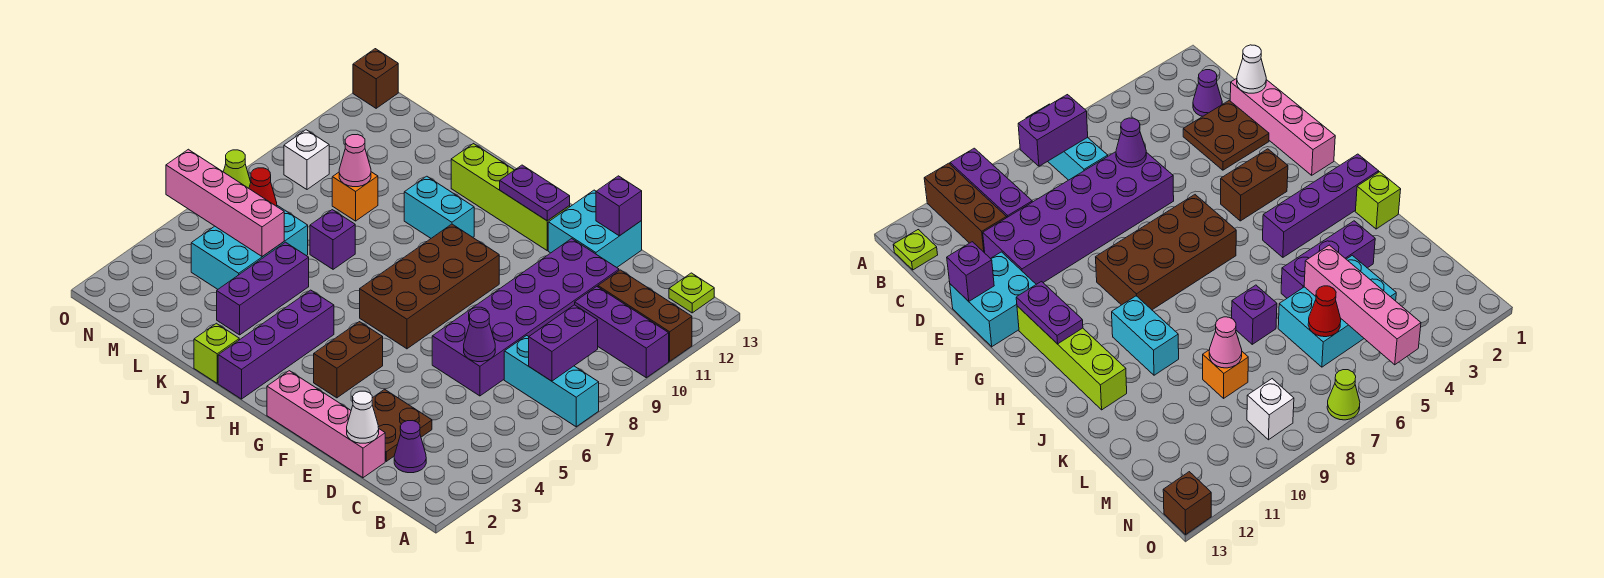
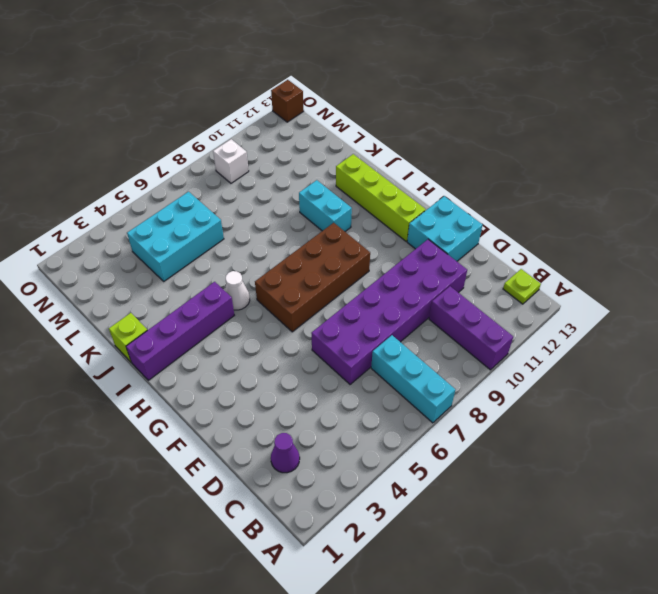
white cone I5 level 1 -> white cone D1 level 2
none -> brown brick A11:C11 level 1
none -> pink brick D1:G1 level 1
none -> brown plate D2:E3 level 1
none -> brown brick G3:G4 level 1

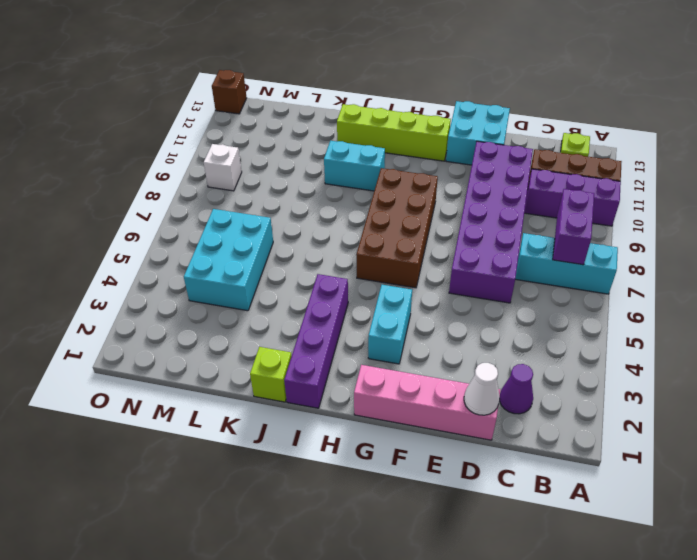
cyan brick G3:G4 level 1 -> brown brick G3:G4 level 1
none -> brown plate D2:E3 level 1
none -> purple brick K3:K5 level 1
none -> purple brick K7 level 1
none -> orange brick L9 level 1

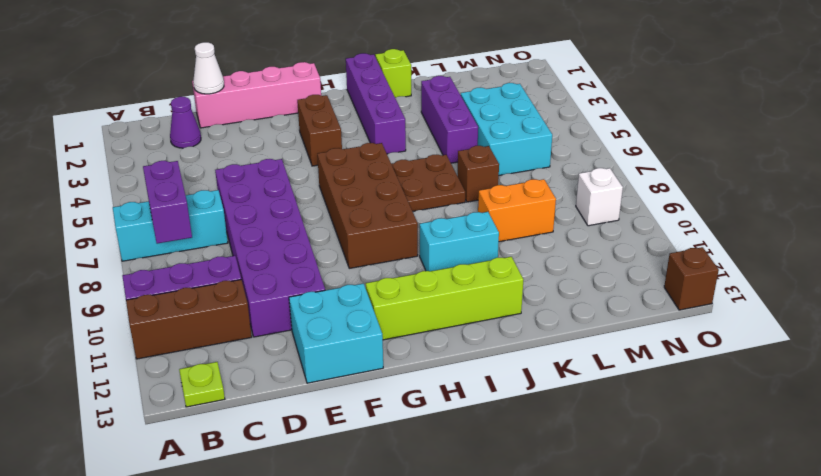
brown plate I6:J7 level 1 -> brown plate D2:E3 level 1
brown brick K7 level 1 -> purple brick K7 level 1
orange brick K9:L9 level 1 -> orange brick L9 level 1
none -> lime cone O7 level 1
none -> purple cone D6 level 2
none -> purple brick E13 level 2
none -> purple plate G12:H12 level 2

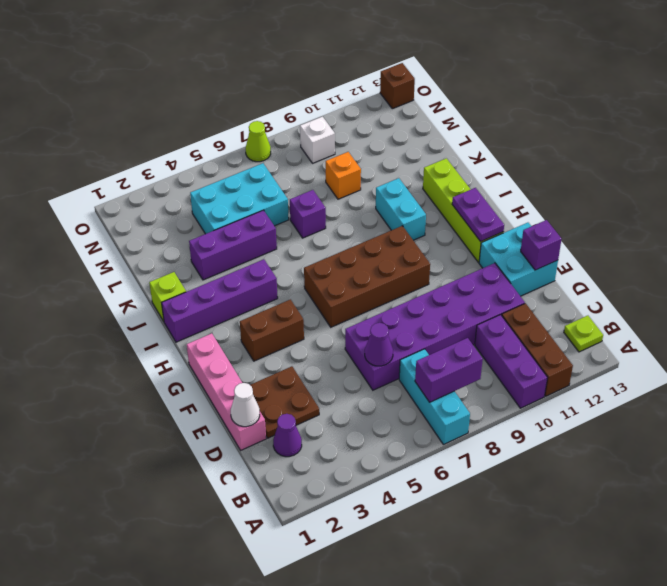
none -> pink brick L5:O5 level 2
none -> pink cone L9 level 2
none -> red cone M6 level 2

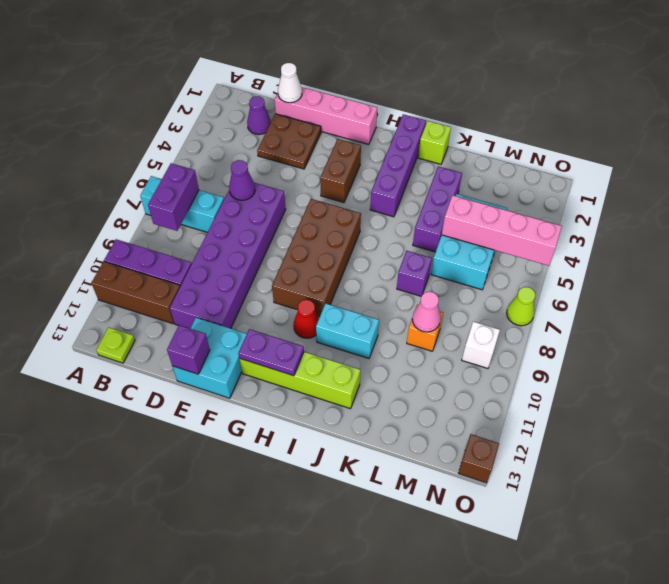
red cone H10 level 1 -> red cone M6 level 2

